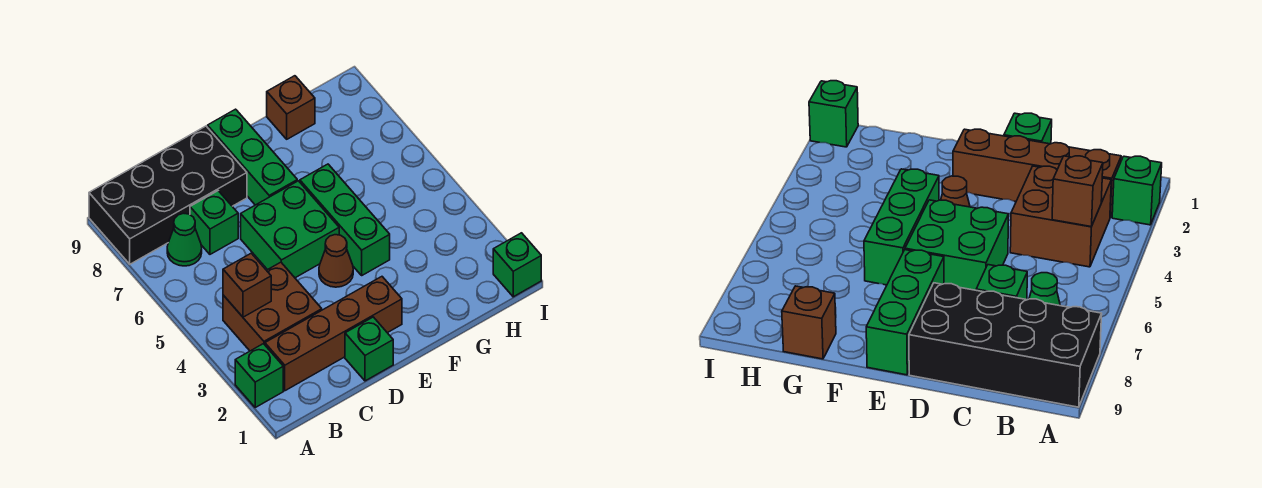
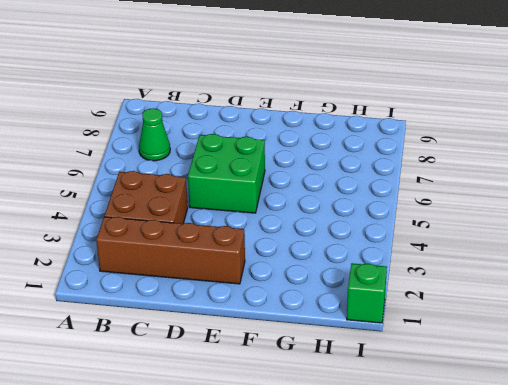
none -> green brick A2 level 1
none -> black brick A8:D9 level 1
none -> green brick C7 level 1

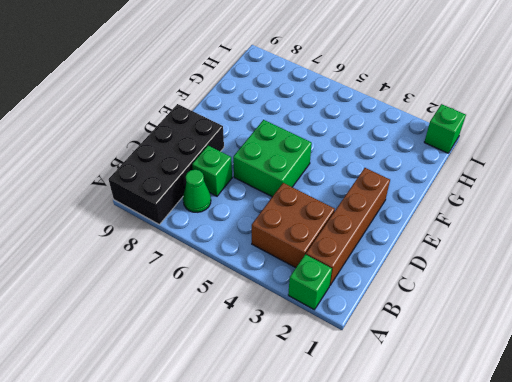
none -> green brick D1 level 1
none -> brown cone E4 level 1
none -> green brick E7:E9 level 1

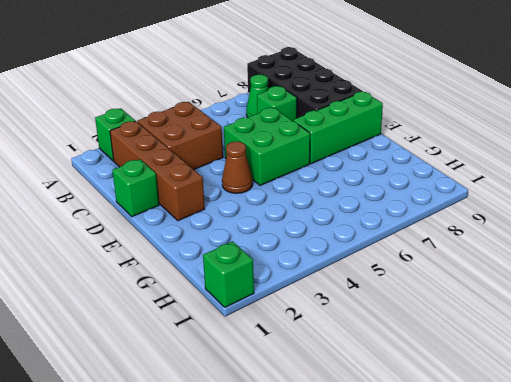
none -> green brick F4:F6 level 1
none -> brown brick G9 level 1
none -> brown brick B4 level 2

